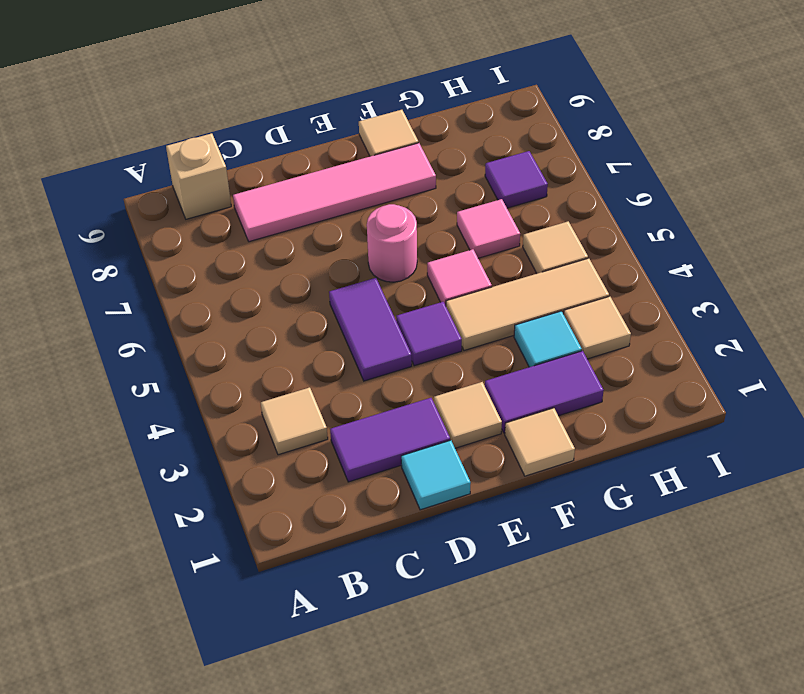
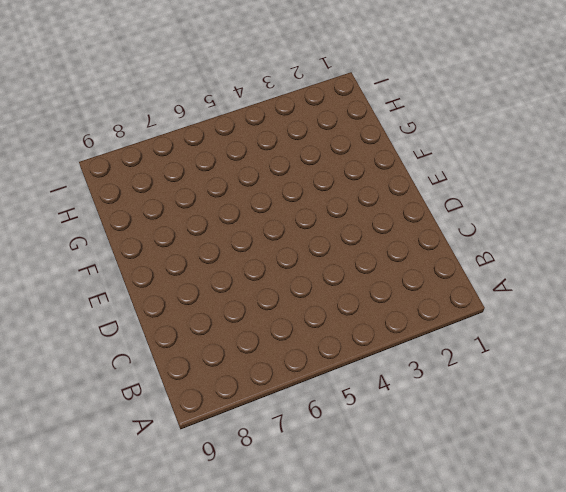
none -> tan tile B3 level 1
none -> tan brick B9 level 1
none -> purple tile C2:D2 level 1

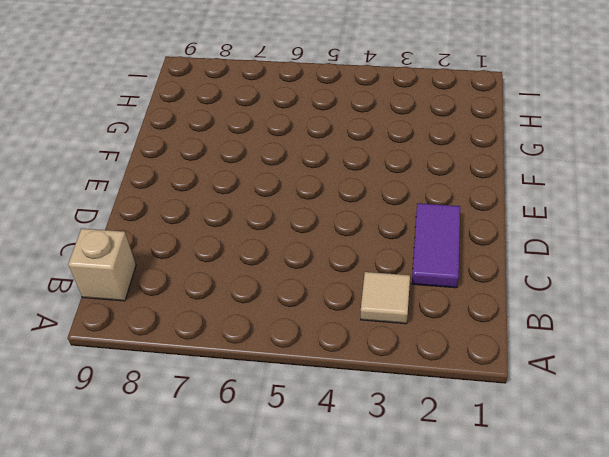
none -> pink tile C8:F8 level 1
none -> cyan tile D1 level 1
none -> purple tile D4:D5 level 1

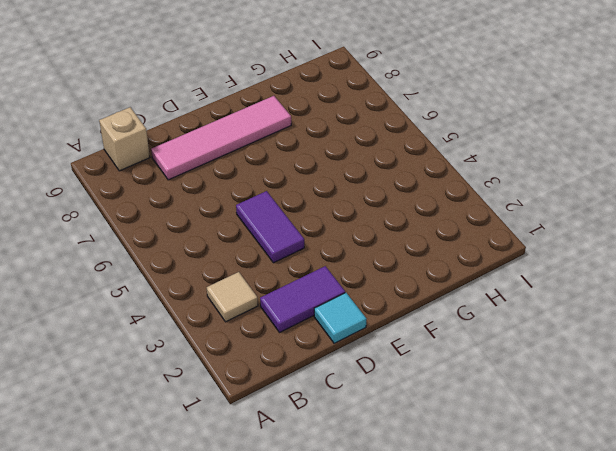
none -> tan tile E2 level 1
none -> purple tile E4 level 1
none -> pink round brick E6 level 1

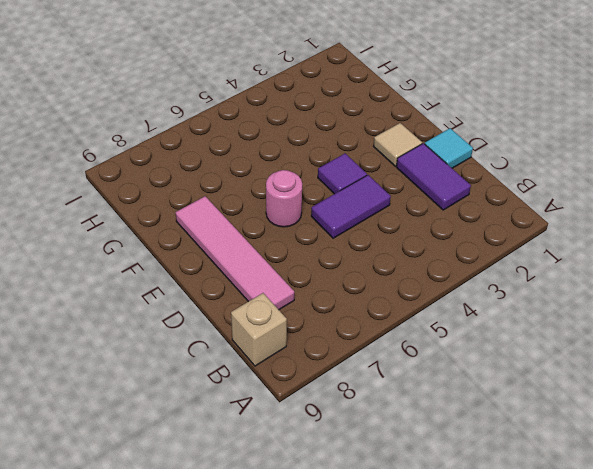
none -> tan tile B3 level 1
none -> tan tile F1 level 1
none -> purple tile F2:G2 level 1

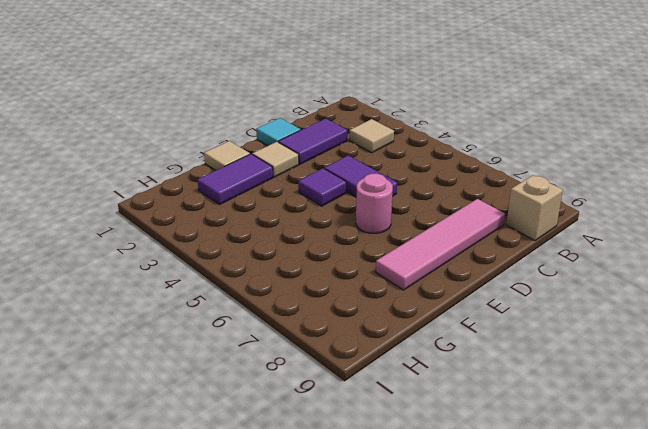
none -> tan tile F4:H4 level 1
none -> pink tile F5 level 1
none -> tan tile F9 level 1

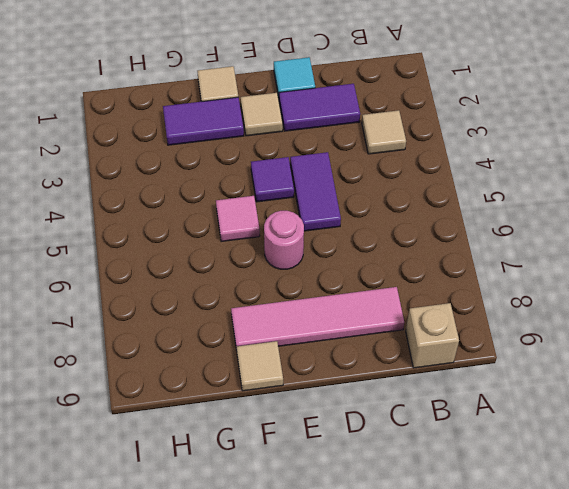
none -> tan tile F4:H4 level 1
none -> cyan tile G3 level 1
none -> pink tile G6 level 1

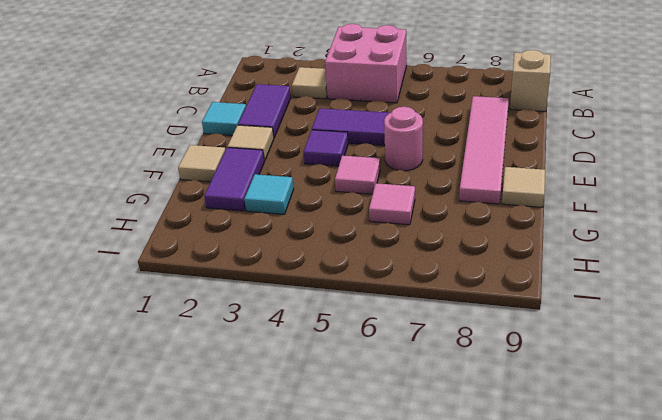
pink brick A4:B5 level 1 -> none
none -> tan tile F4:H4 level 1
none -> tan tile H3 level 1
none -> tan tile H5 level 1

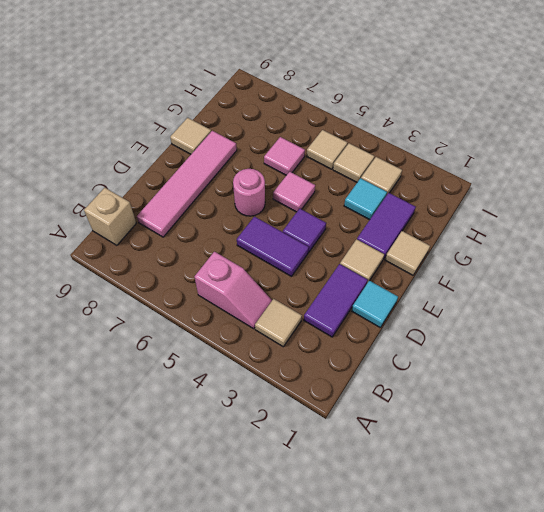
pink slope B4:B5 level 1 top 5 -> none
tan tile H4 level 1 -> tan tile F4:H4 level 1
none -> purple tile H7 level 1

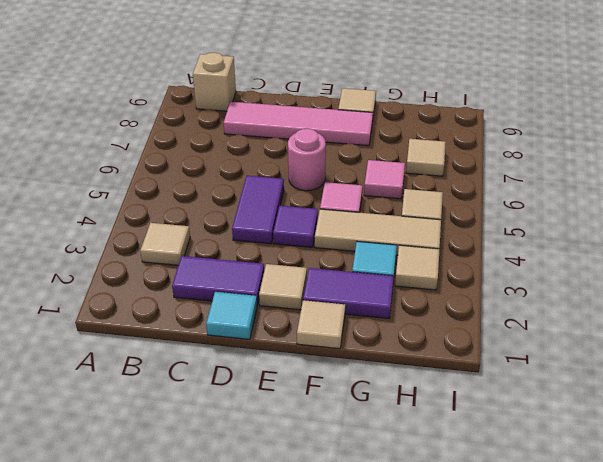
tan tile H7 level 1 -> purple tile H7 level 1

